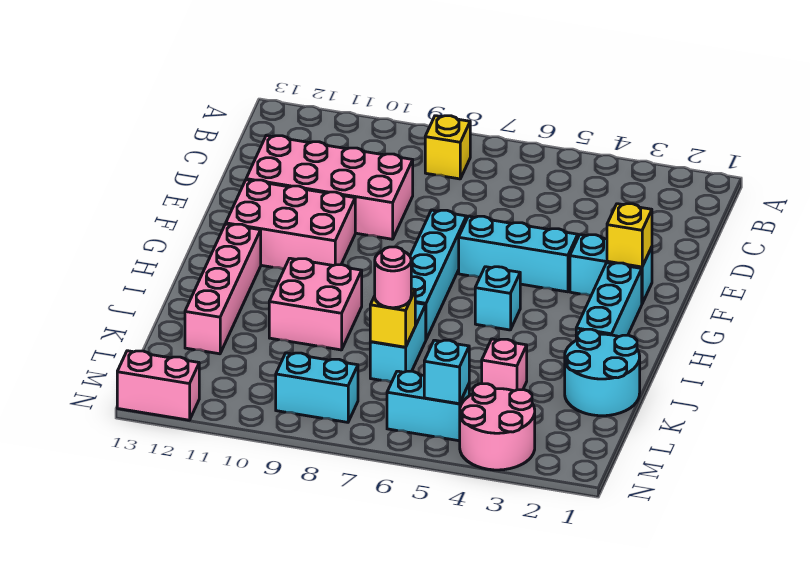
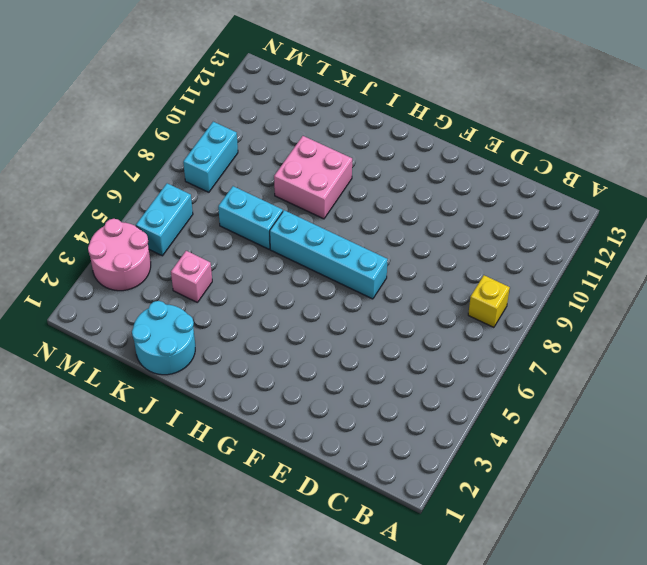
none -> pink brick D9:E12 level 1
none -> cyan brick F2:F3 level 1
none -> cyan brick F4:F6 level 1

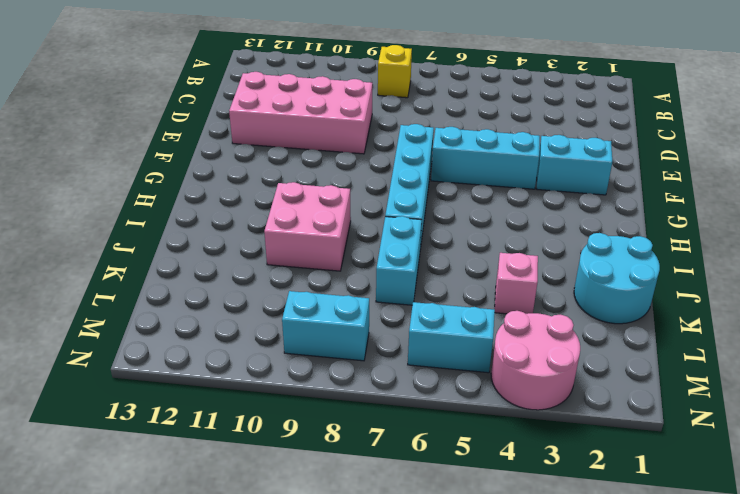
none -> pink brick F10:G12 level 1
none -> cyan brick G2:I2 level 1
none -> cyan brick H5 level 1

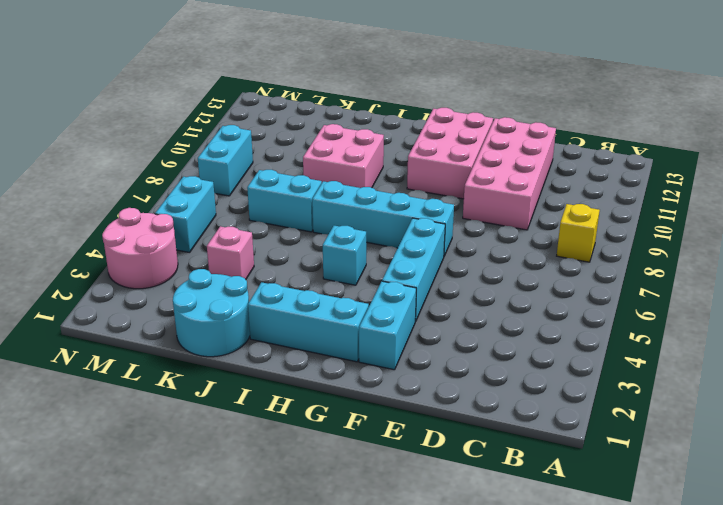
none -> pink brick H12:K12 level 1
none -> pink brick N12:N13 level 1
none -> yellow brick F2 level 2

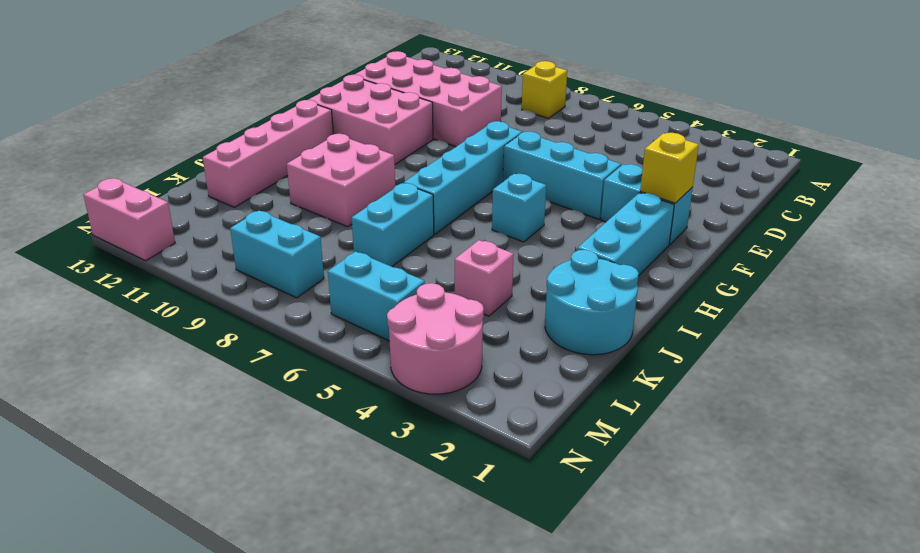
none -> yellow brick K7 level 2
none -> cyan brick M5 level 2
none -> pink round brick K7 level 3

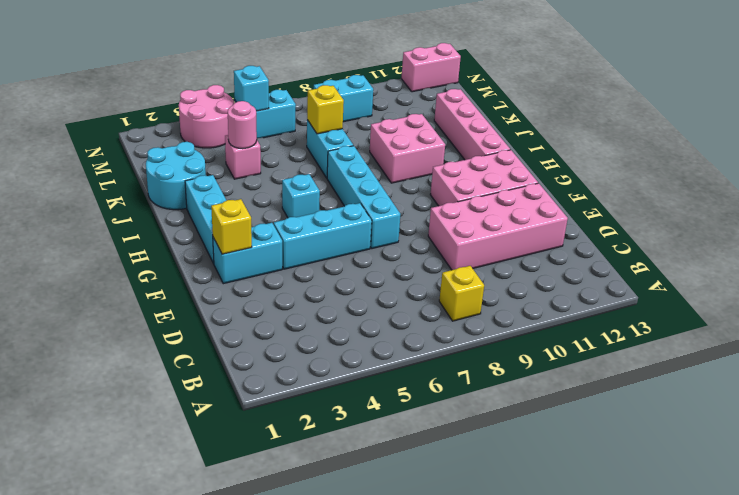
pink round brick K4 level 2 -> pink round brick K7 level 3

